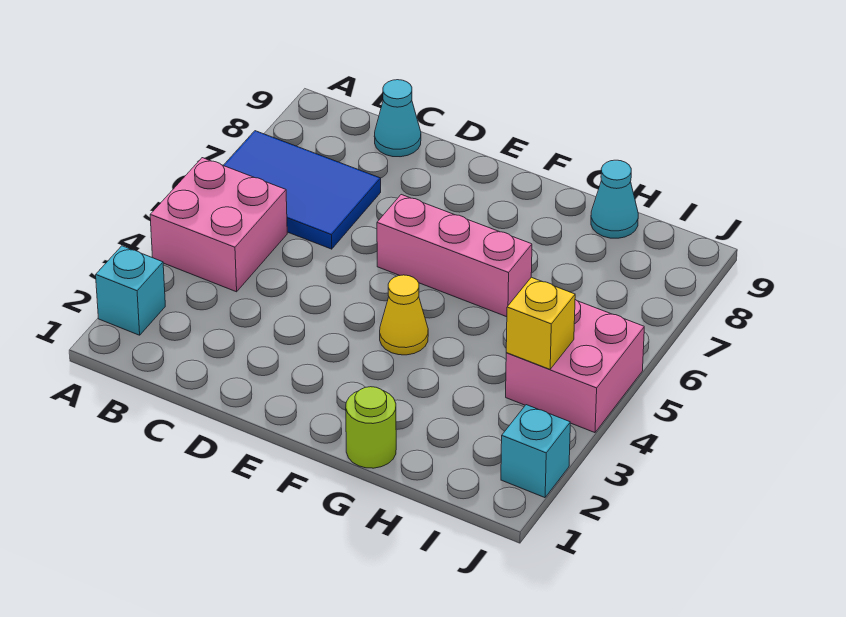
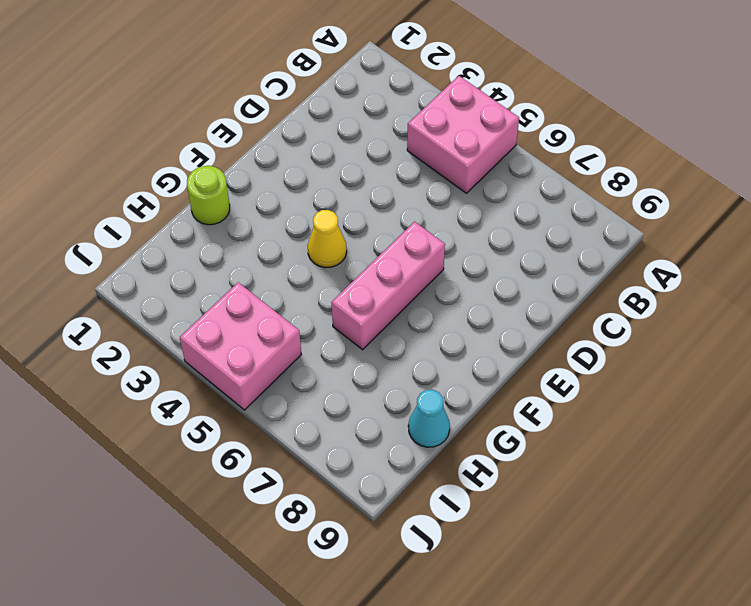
none -> cyan brick A2 level 1
none -> blue tile A6:C7 level 1

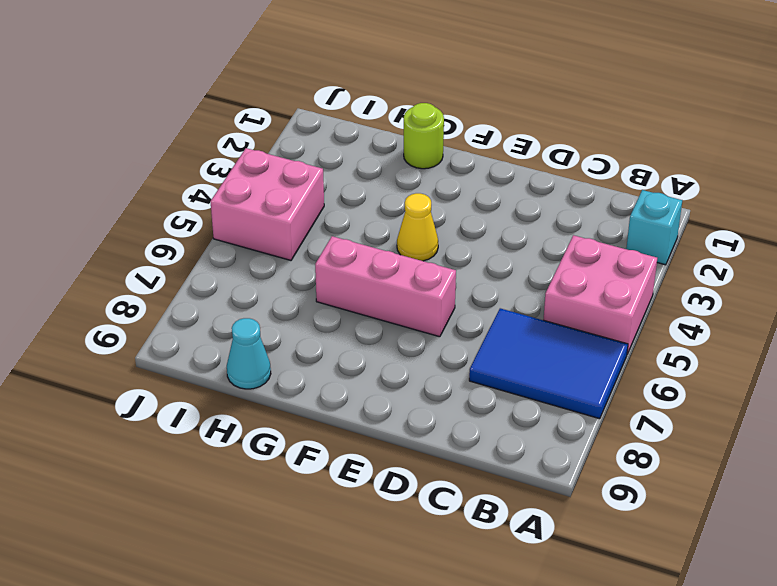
none -> cyan cone C9 level 1
none -> cyan brick J2 level 1

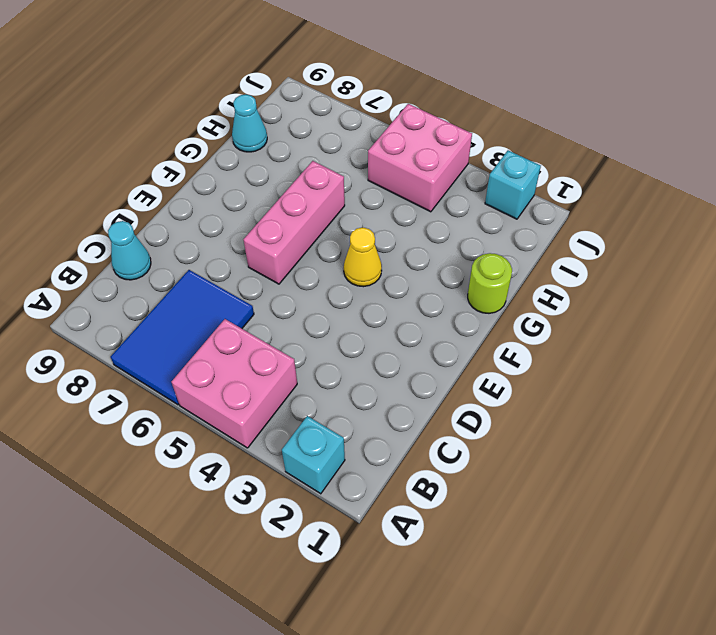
none -> yellow brick I4 level 2

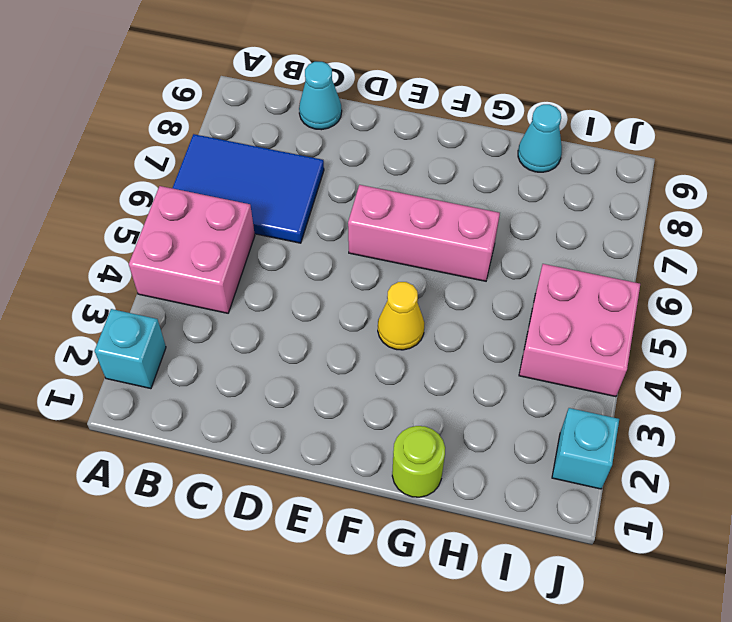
none -> yellow brick I4 level 2

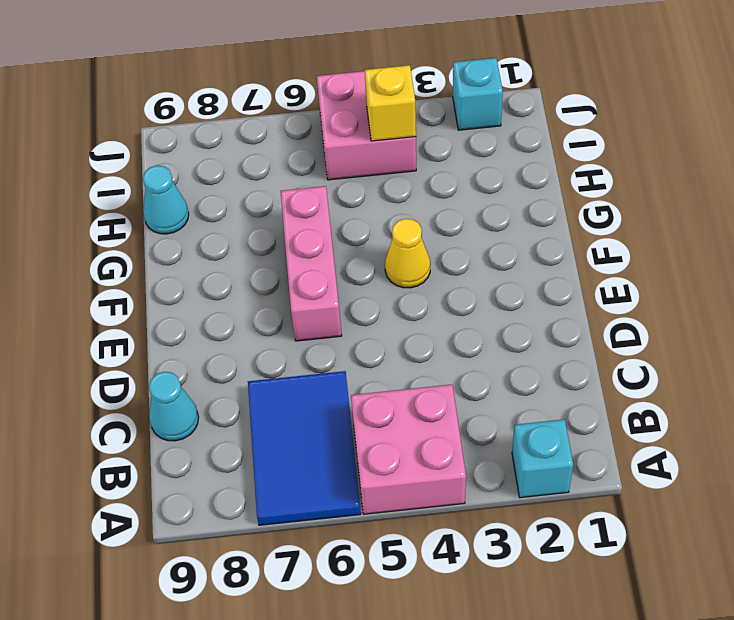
none -> lime round brick G1 level 1

